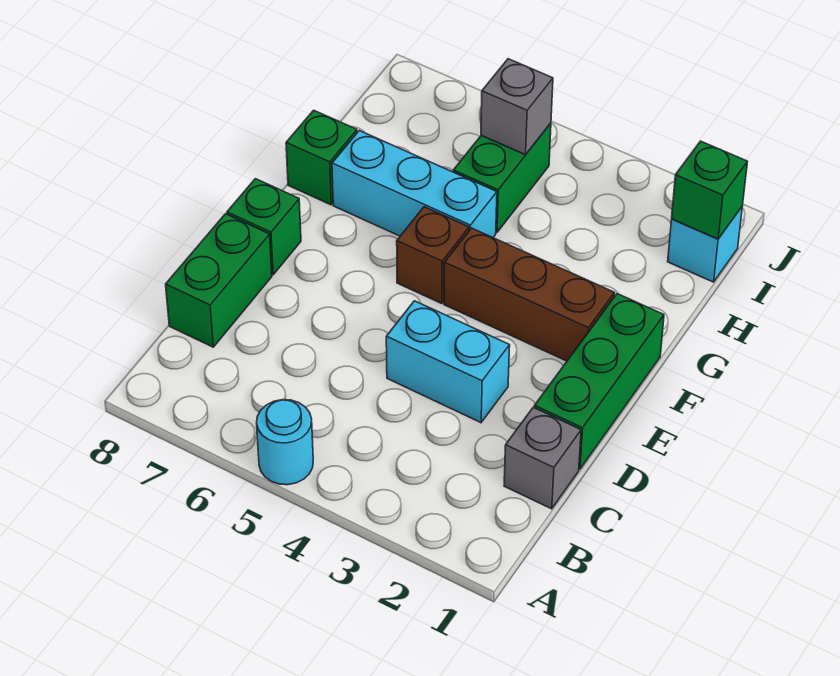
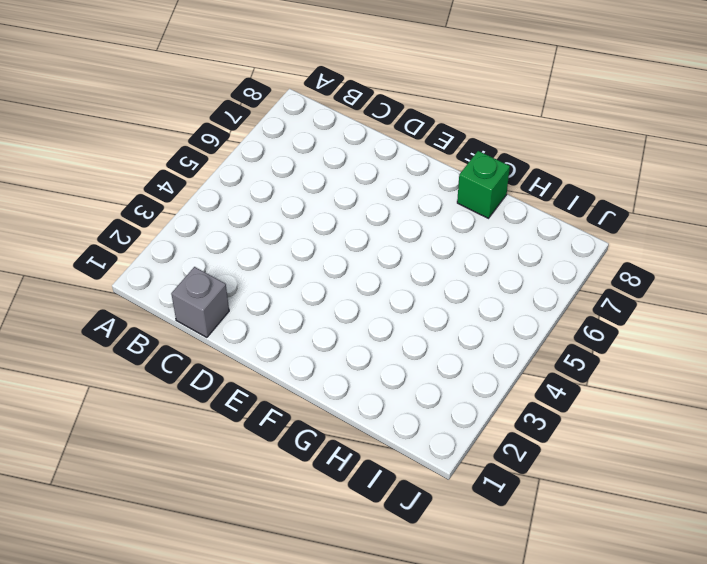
none -> cyan round brick A5 level 1
none -> green brick C8:D8 level 1
none -> green brick D1:F1 level 1

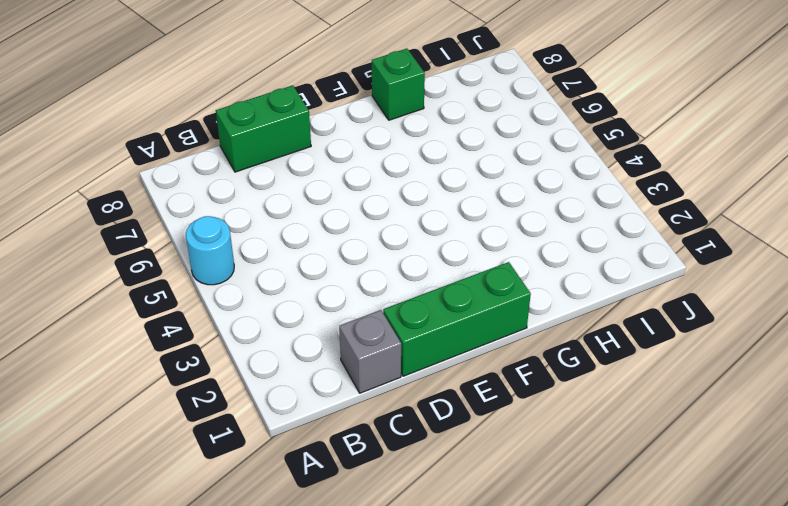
none -> cyan brick D3:D4 level 1
none -> green brick E8 level 1
none -> brown brick F2:F4 level 1

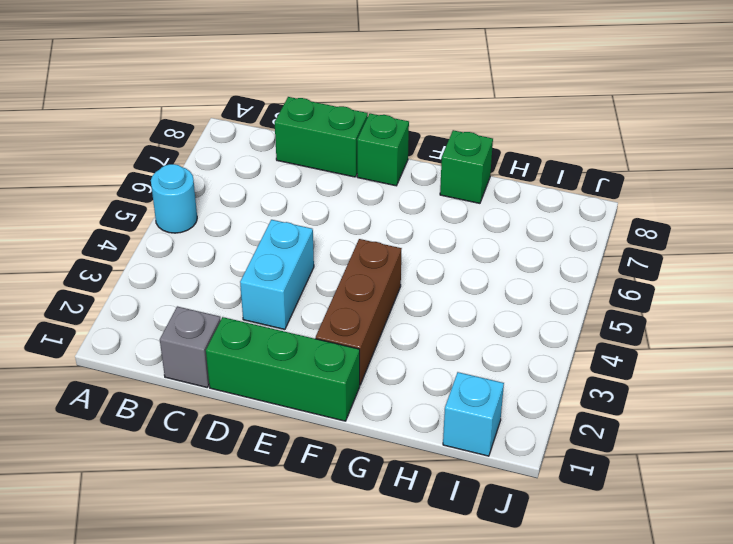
none -> brown brick F5 level 1
none -> cyan brick G5:G7 level 1
none -> green brick H5:I5 level 1

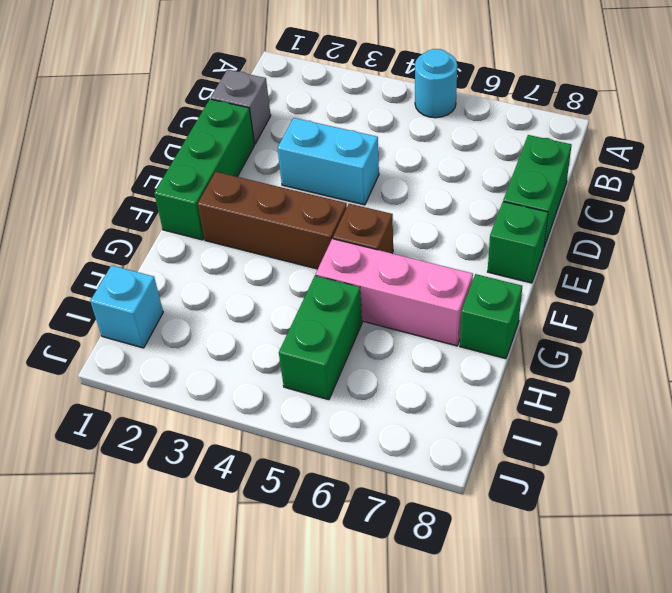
pink brick G5:G7 level 1 -> cyan brick G5:G7 level 1
none -> green brick I1 level 2
none -> grey brick I5 level 2

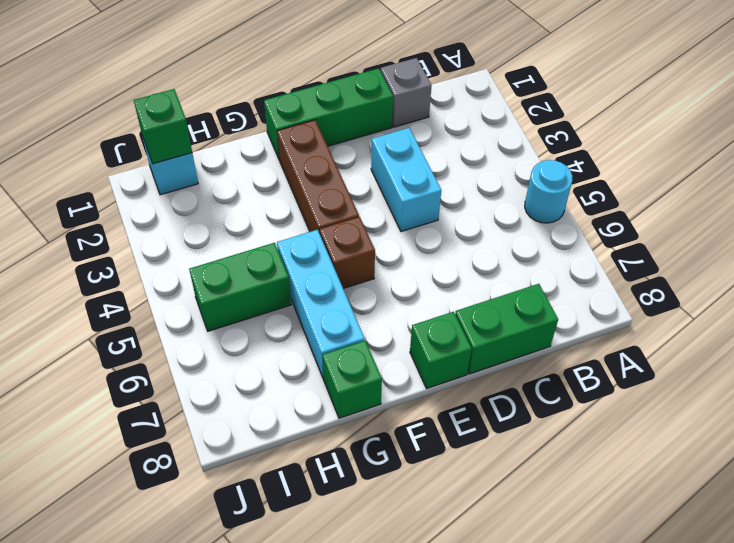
none -> grey brick I5 level 2

